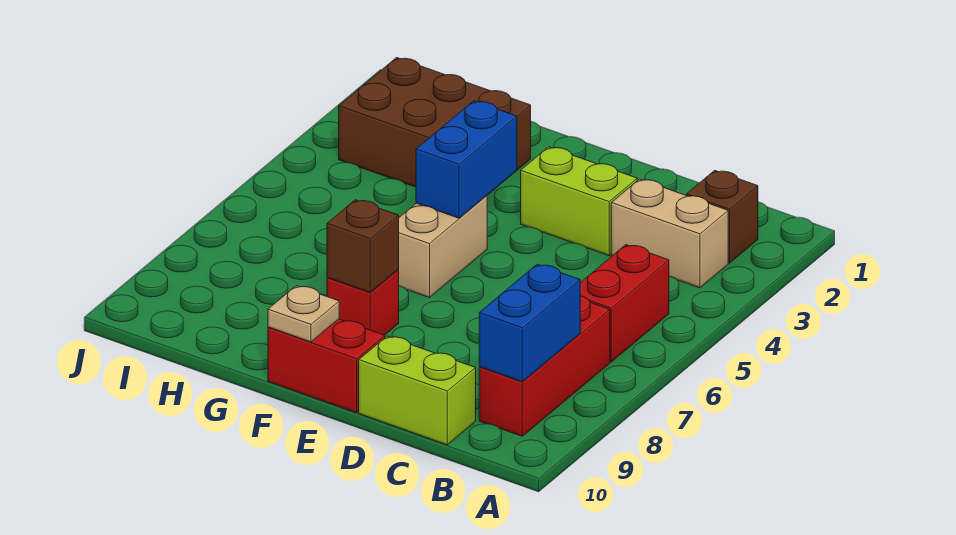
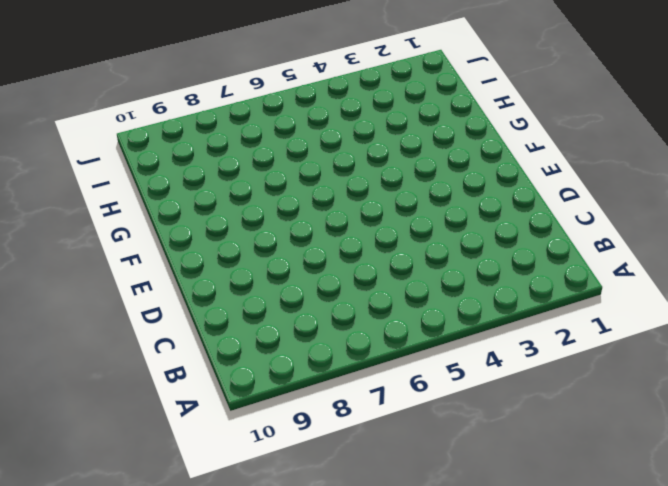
none -> brown brick B2 level 1
none -> tan brick B3:C3 level 1
none -> red brick B5:B6 level 1

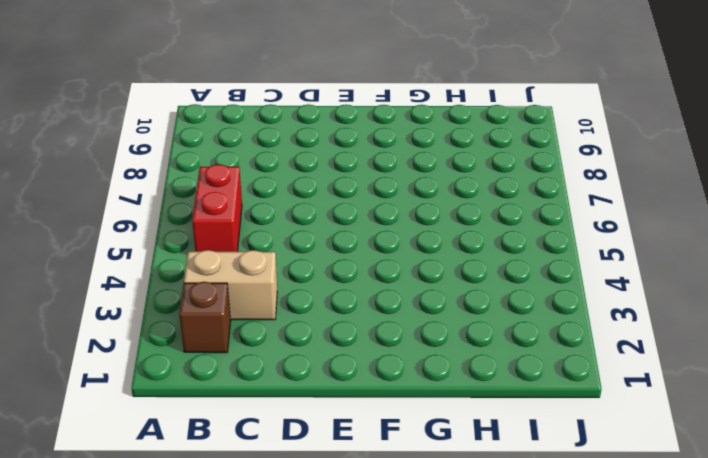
none -> red brick B7:B9 level 1
none -> lime brick C10:D10 level 1
none -> lime brick D3:E3 level 1

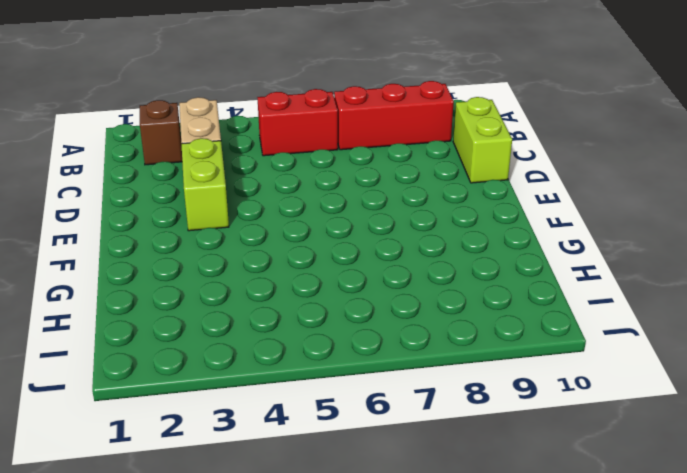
none -> red brick E10:F10 level 1
none -> tan brick F5:F6 level 1
none -> red brick F8 level 1

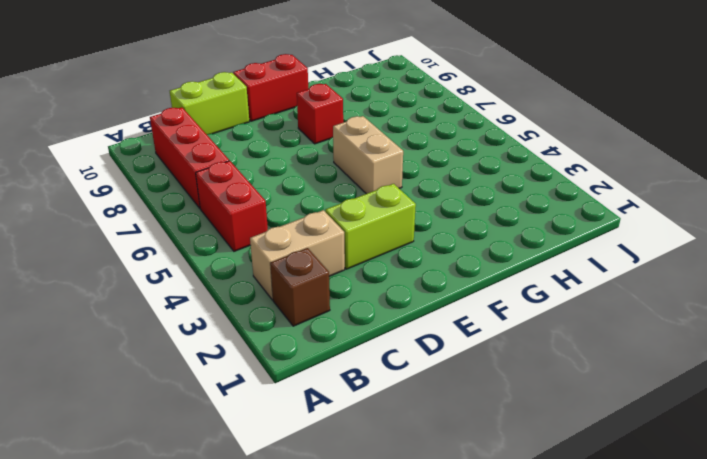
none -> brown brick G2:I3 level 1
none -> blue brick B8:B9 level 2
none -> blue brick F4:F5 level 2

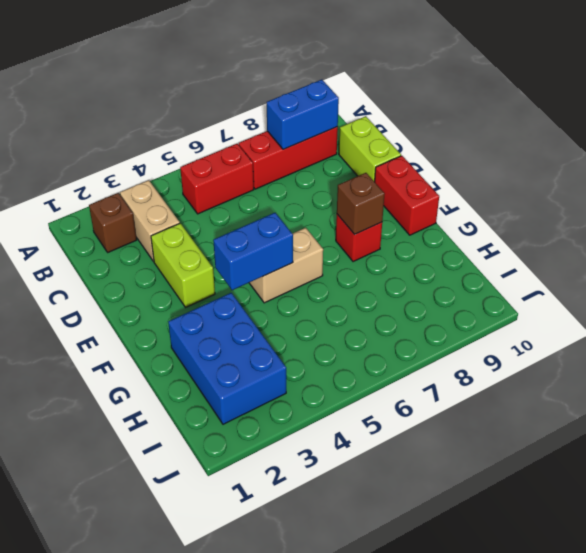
blue brick G2:I3 level 1 -> brown brick G2:I3 level 1
none -> tan plate F10 level 2

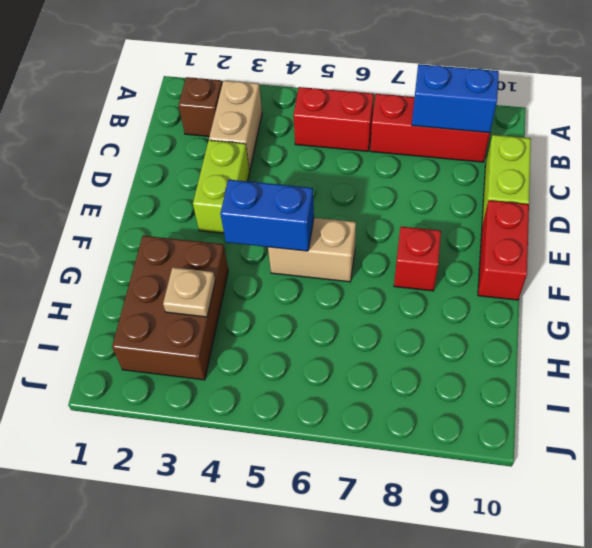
tan plate H3 level 2 -> tan plate F10 level 2
none -> brown brick F8 level 2

